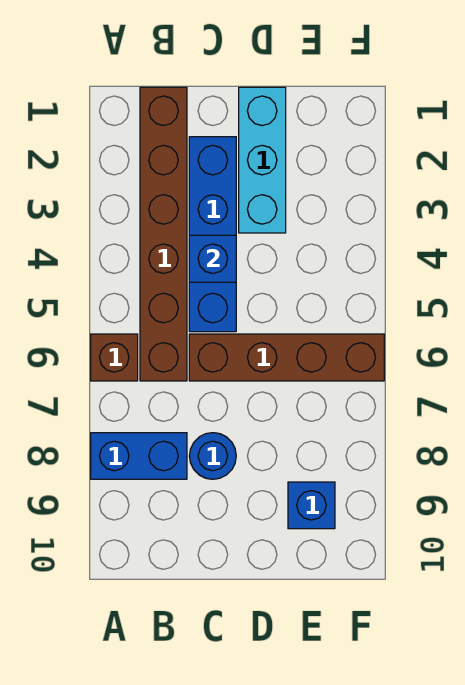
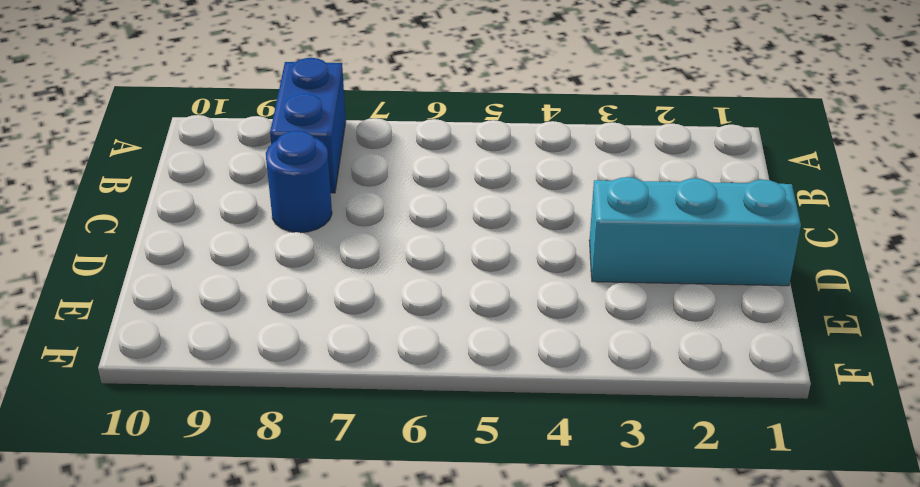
none -> brown brick A6 level 1
none -> brown brick B1:B6 level 1

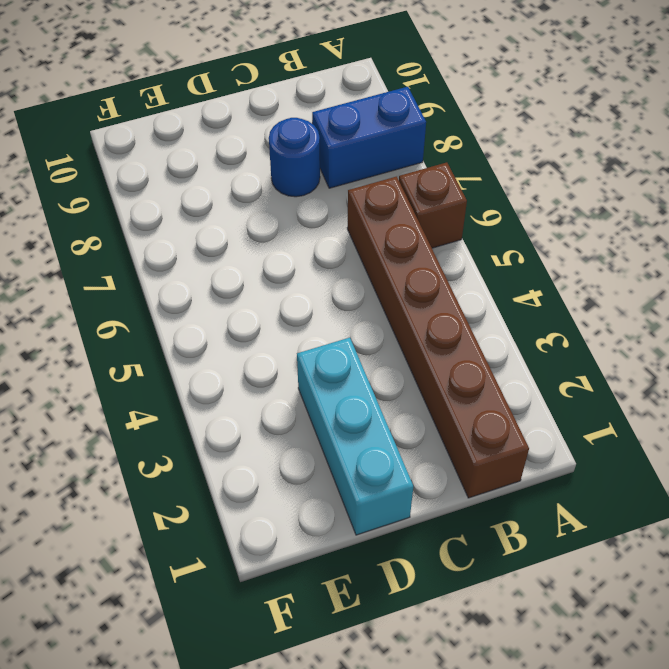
none -> blue brick C2:C5 level 1
none -> brown brick C6:F6 level 1

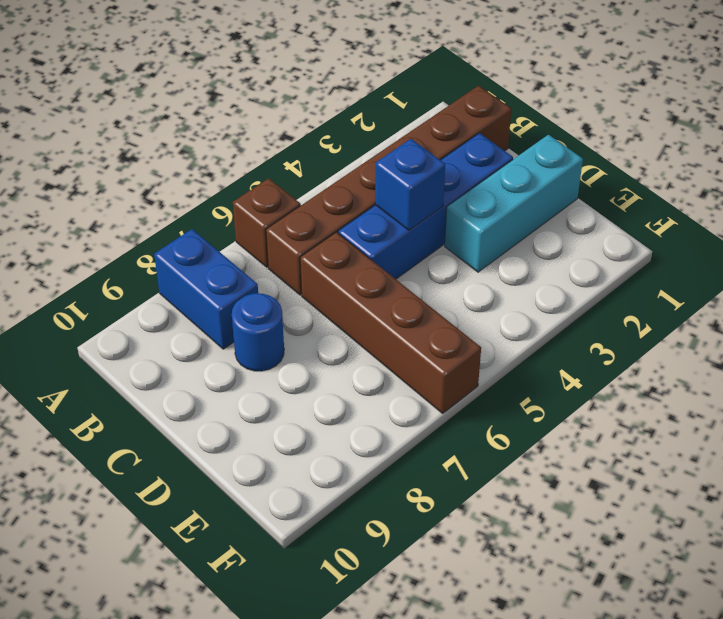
none -> blue brick E9 level 1

